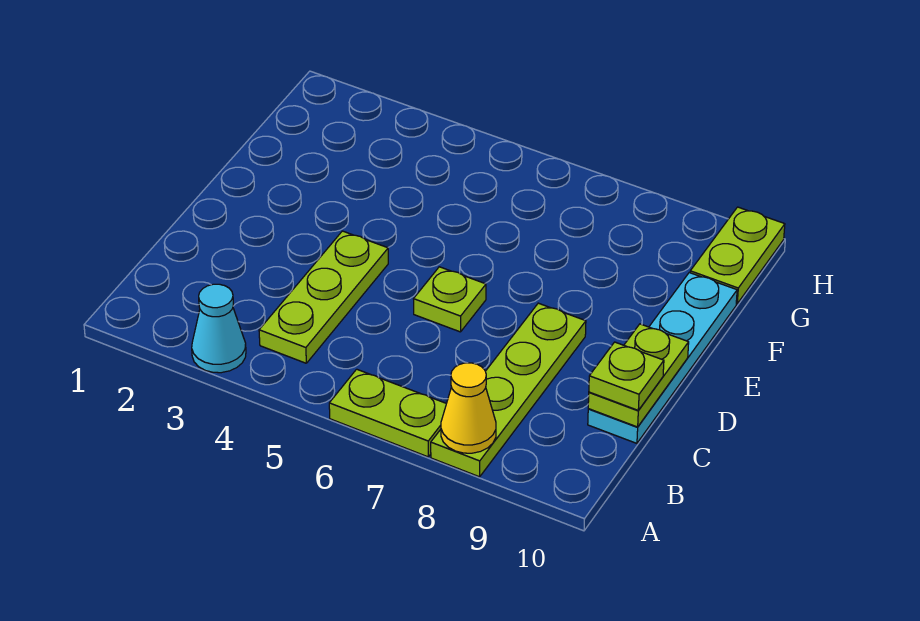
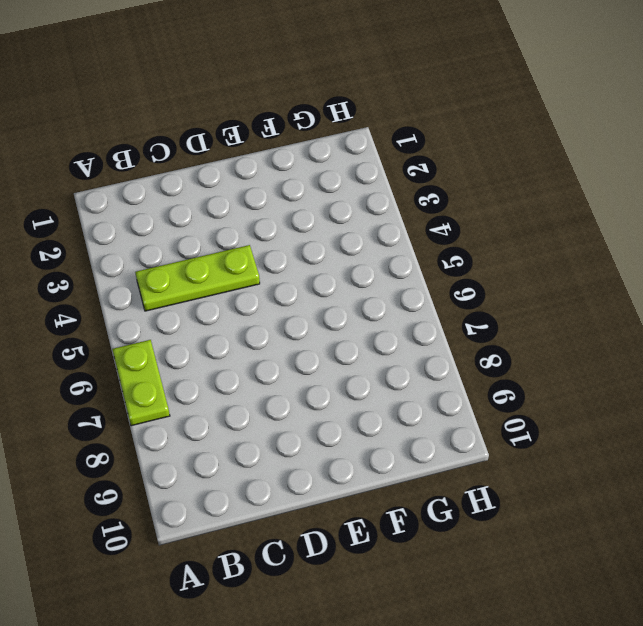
none -> cyan cone A3 level 1
none -> lime plate A8:D8 level 1

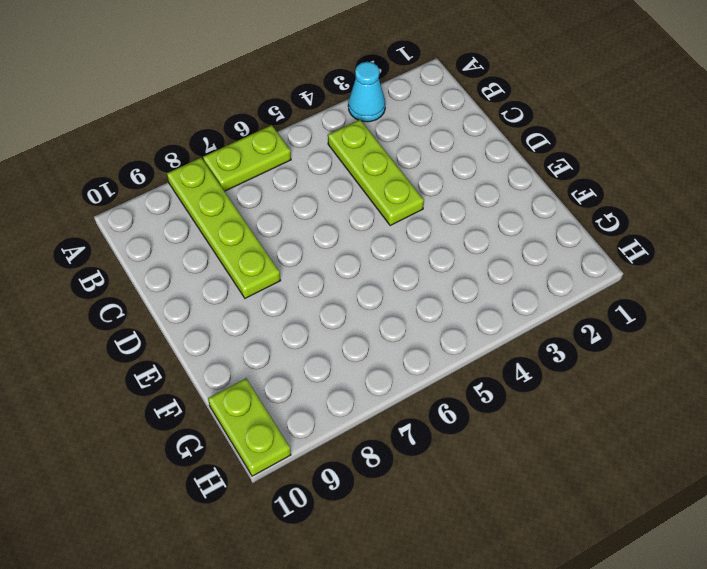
none -> cyan plate C10:F10 level 1
none -> lime plate D6 level 1

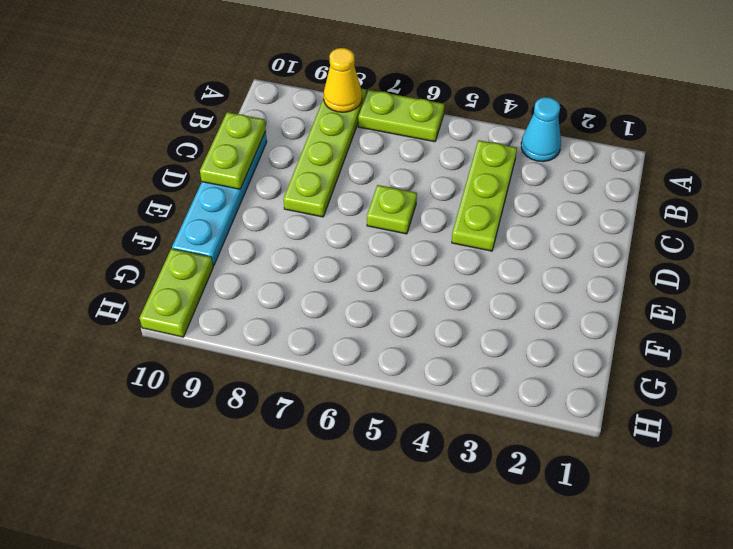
none -> lime plate C10 level 3

